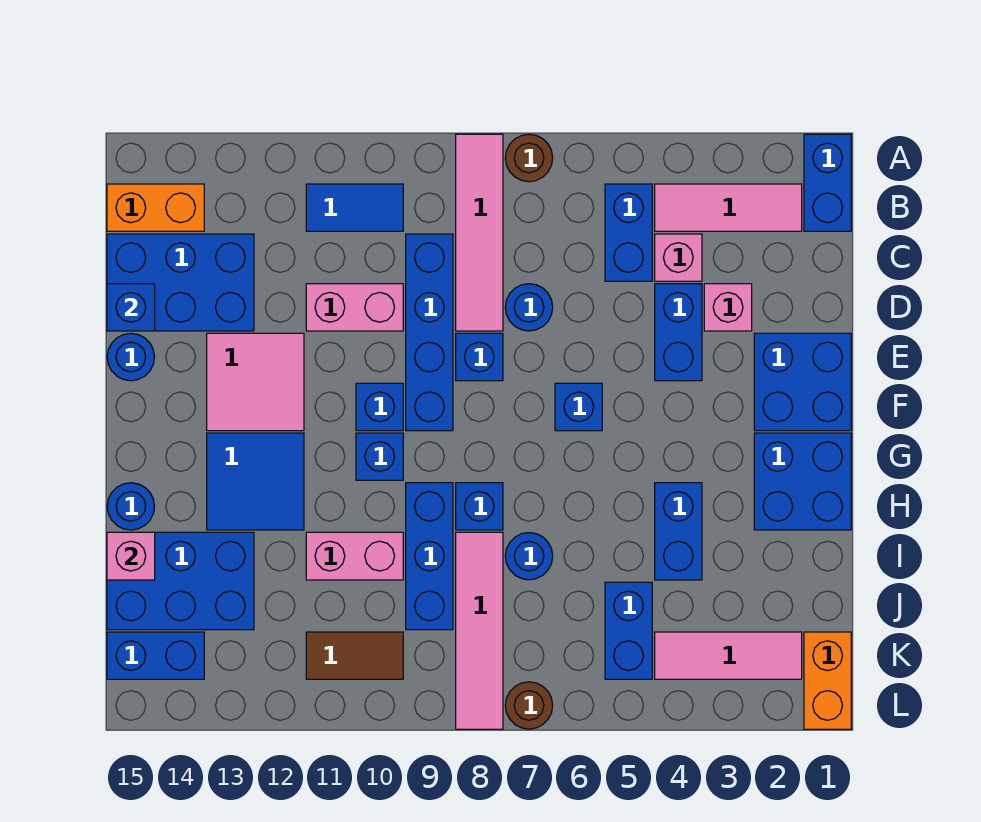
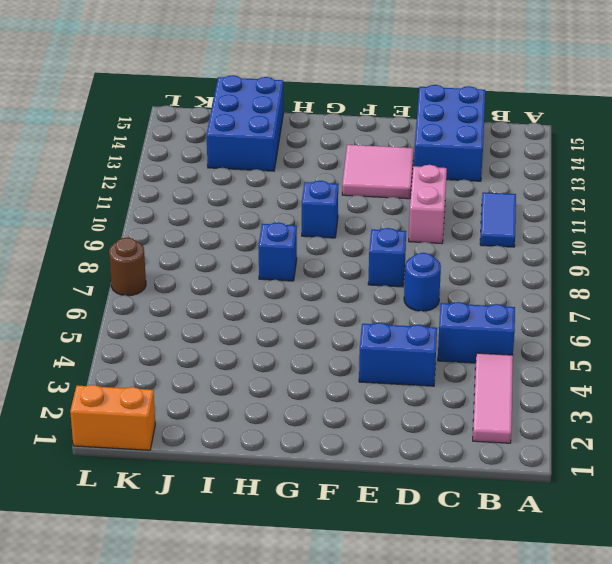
none -> blue brick A1:B1 level 1
none -> brown round brick A7 level 1
none -> pink tile A8:D8 level 1
none -> orange brick B14:B15 level 1

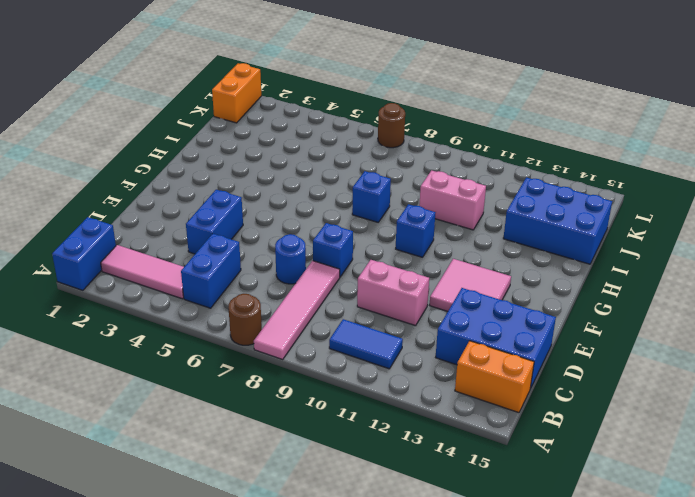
none -> pink brick C4 level 1
none -> blue brick C9:F9 level 1
none -> pink brick D3 level 1
none -> blue brick E1:F2 level 1

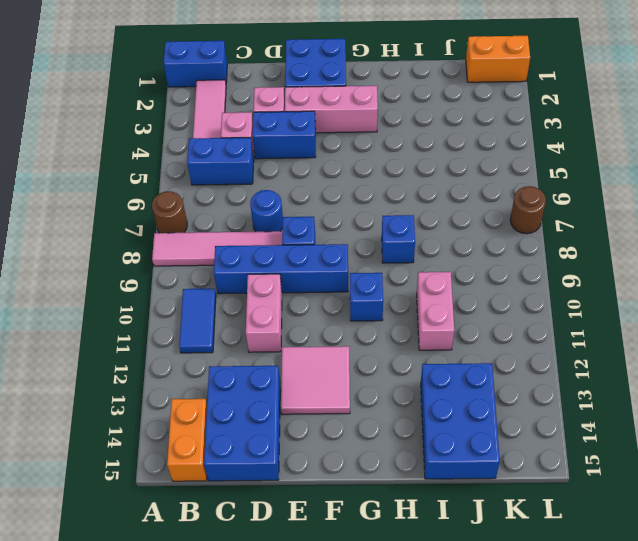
pink brick E3:G3 level 1 -> none
none -> blue round brick E15 level 1
none -> blue brick F6 level 1
none -> blue brick F10 level 1
none -> blue brick G1:H2 level 1

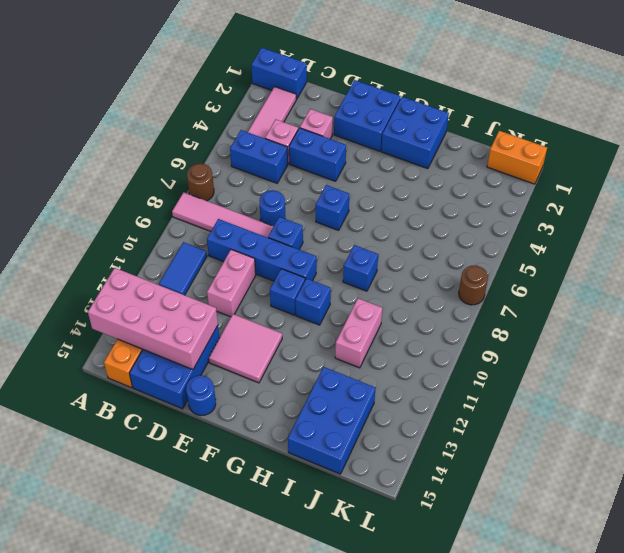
pink brick A13:D14 level 2 -> none
none -> blue tile G12:H13 level 1
none -> blue brick H4:I4 level 1
none -> blue brick H9:J9 level 1
none -> blue round brick H15 level 1

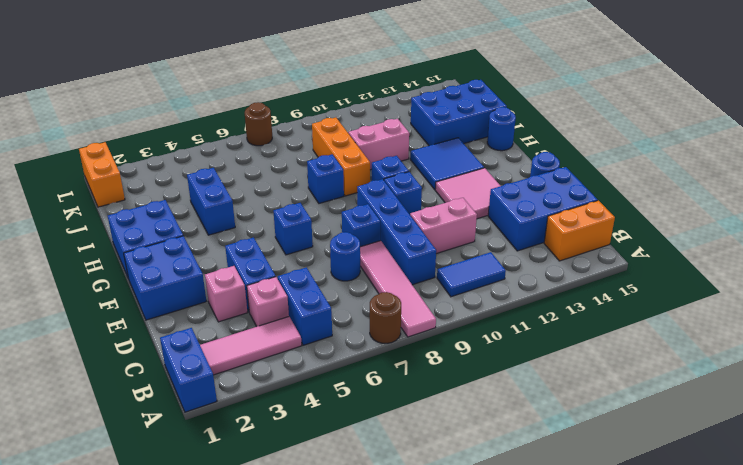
orange brick H9:J9 level 1 -> blue brick H9:J9 level 1
none -> blue round brick I7 level 1
none -> pink tile I8:L8 level 1
none -> blue brick J5:K5 level 1
none -> pink tile K2:K4 level 1

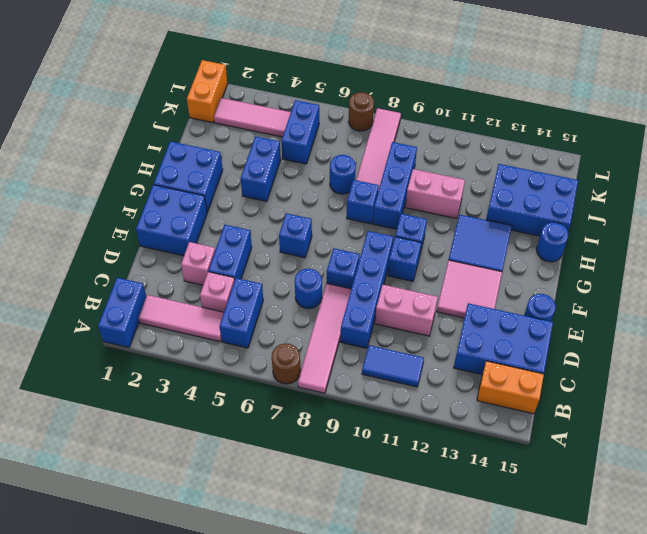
none -> brown tile K10:K11 level 1
none -> blue brick K14:K15 level 1
none -> blue brick D15 level 2
none -> pink brick I15 level 2

